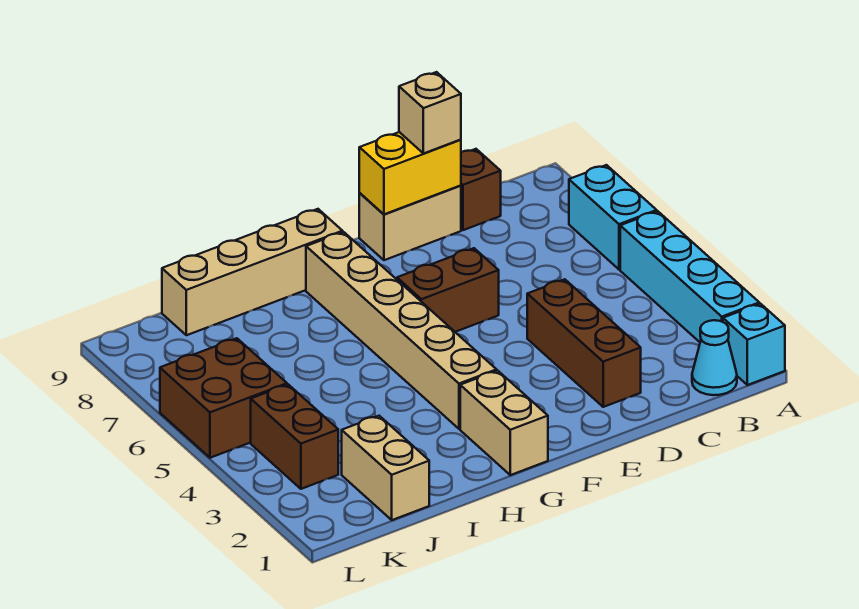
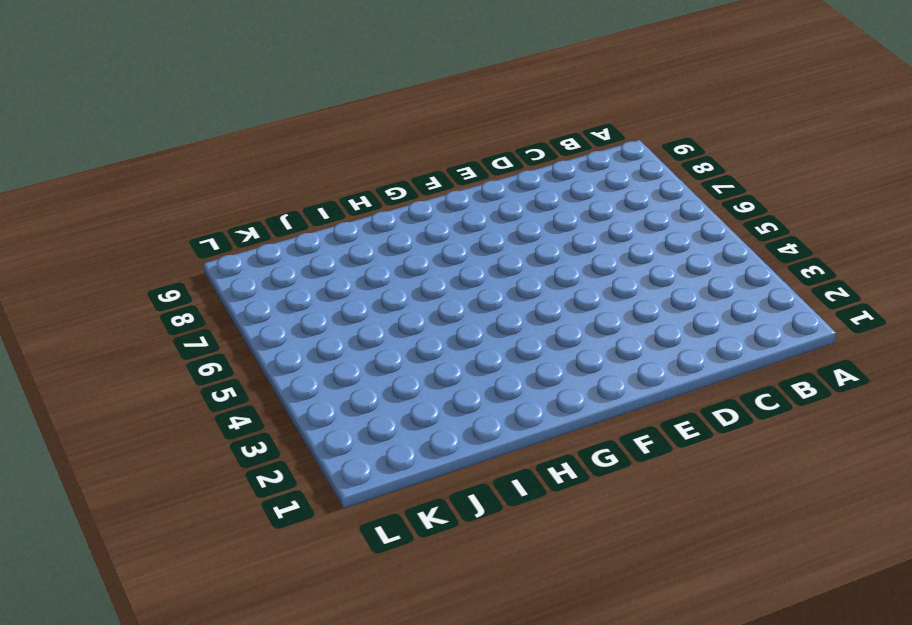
none -> cyan brick A1 level 1
none -> cyan brick A2:A5 level 1
none -> cyan brick A6:A7 level 1

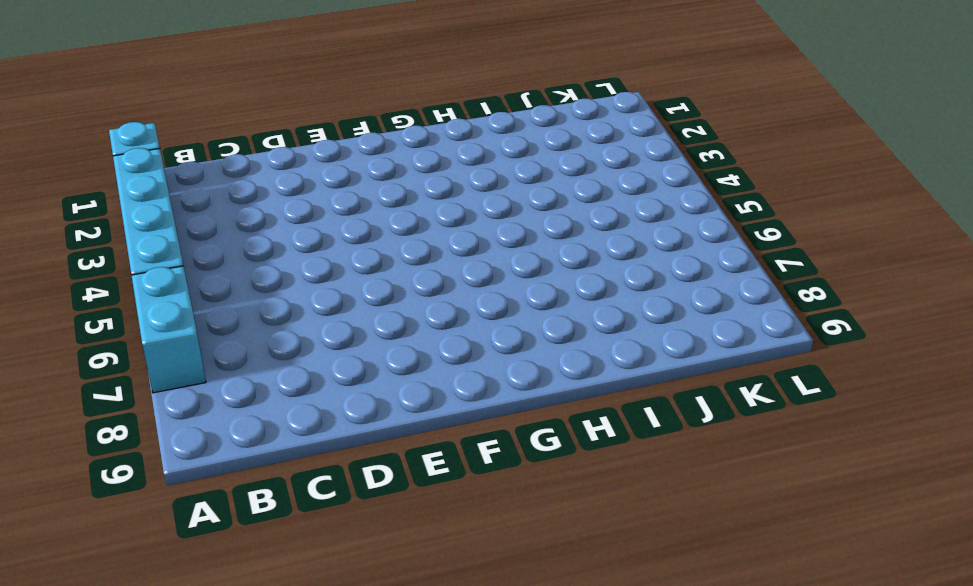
none -> cyan cone B1 level 1
none -> brown brick C9 level 1
none -> brown brick D2:D4 level 1

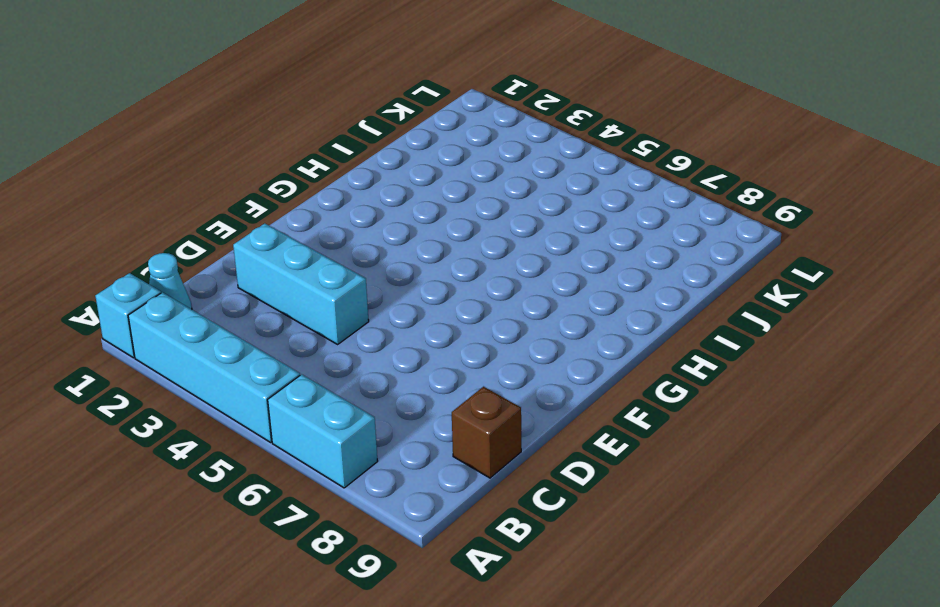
cyan brick D2:D4 level 1 -> brown brick D2:D4 level 1
none -> tan brick D9:E9 level 1
none -> brown brick E6:F6 level 1
none -> tan brick G1:G2 level 1

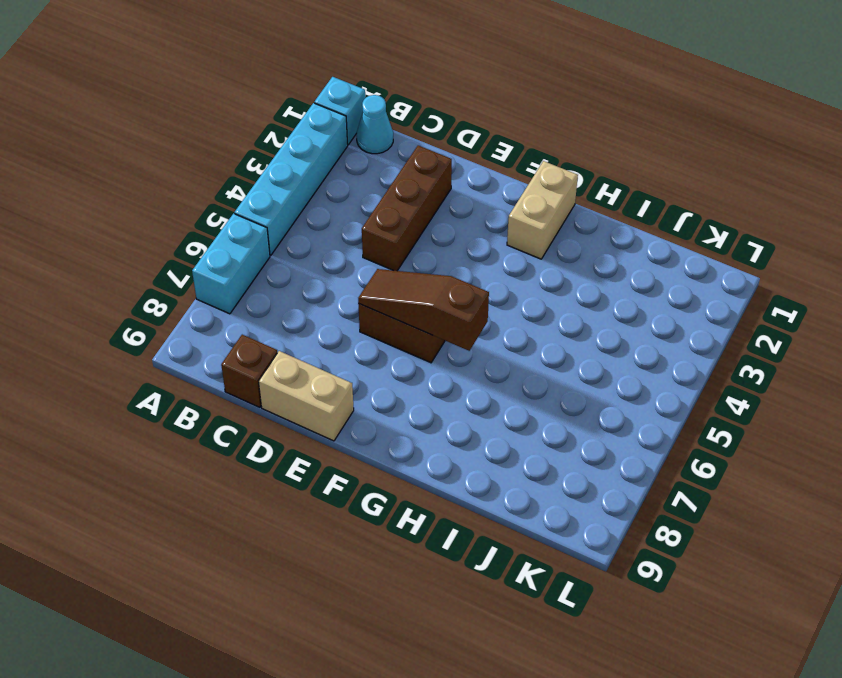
brown slope E6:G6 level 2 top G -> none
none -> tan brick G3:G8 level 1
none -> tan brick G9:J9 level 1
none -> tan brick J1:J2 level 1

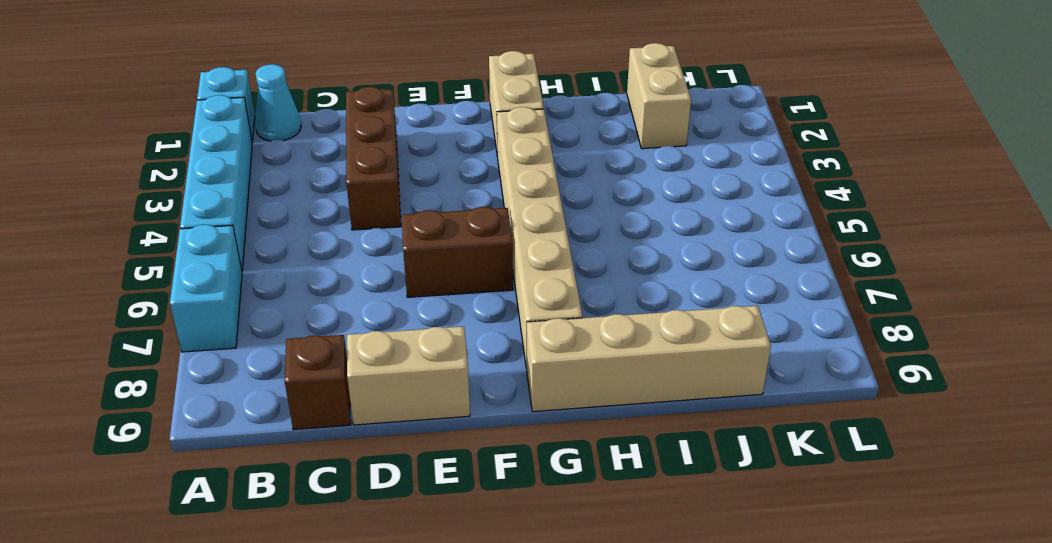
none -> brown brick K3:K4 level 1
none -> brown brick K5:L6 level 1
none -> yellow brick D9:E9 level 2

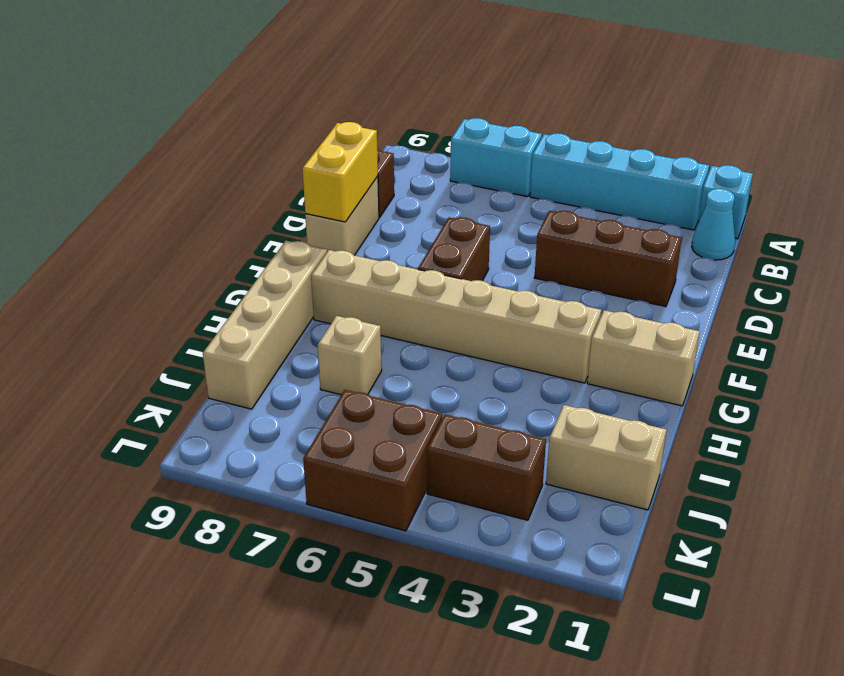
tan brick I7 level 1 -> tan brick D9 level 3

